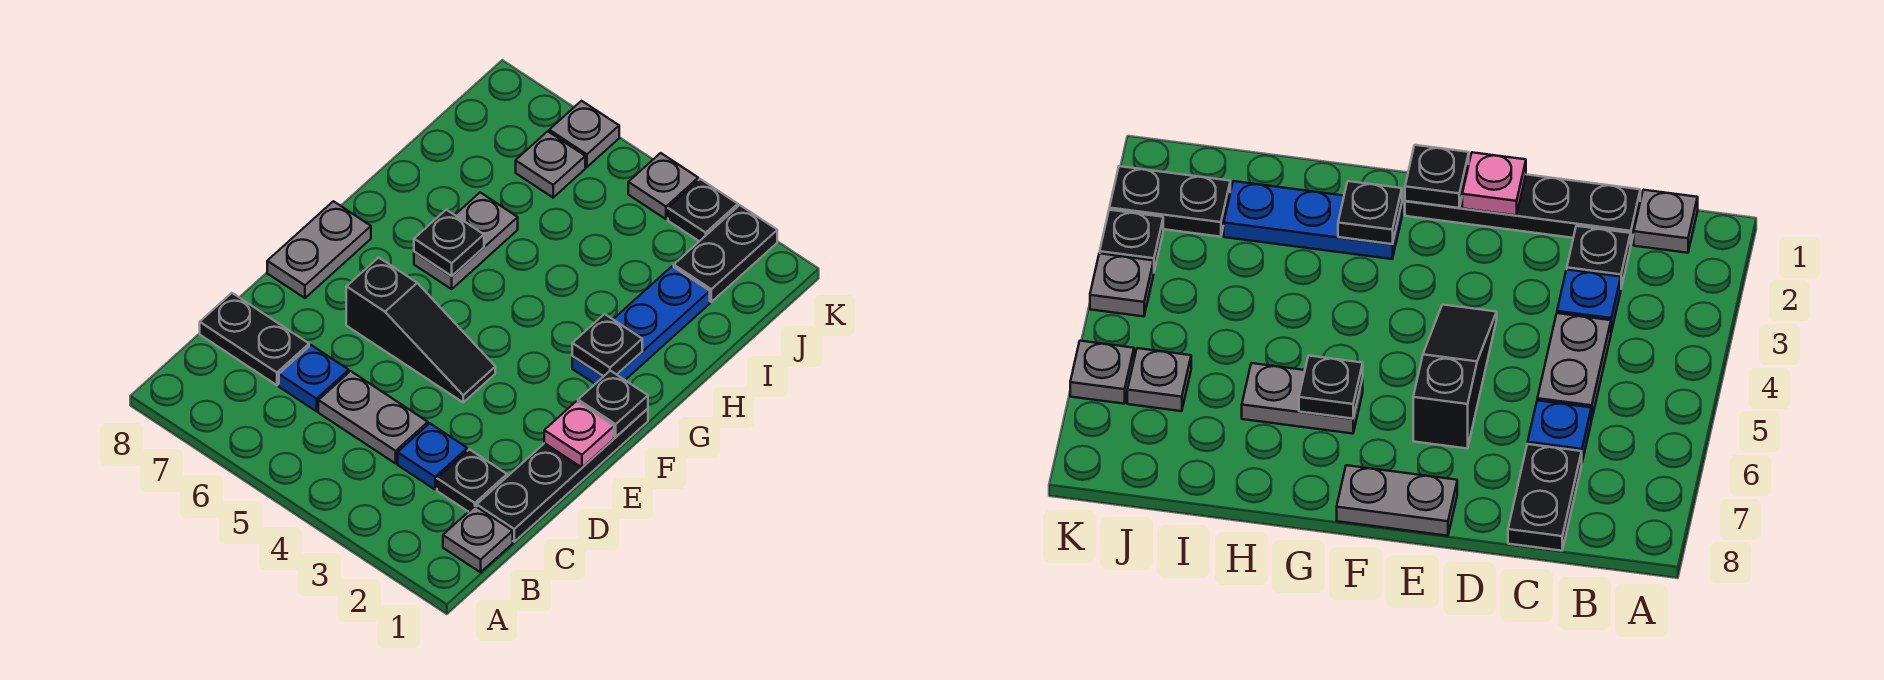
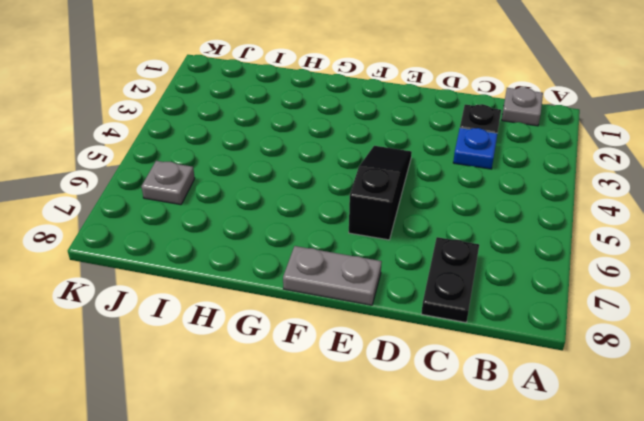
none -> black plate C1:F1 level 1
none -> grey plate C4:C5 level 1
none -> blue plate C6 level 1

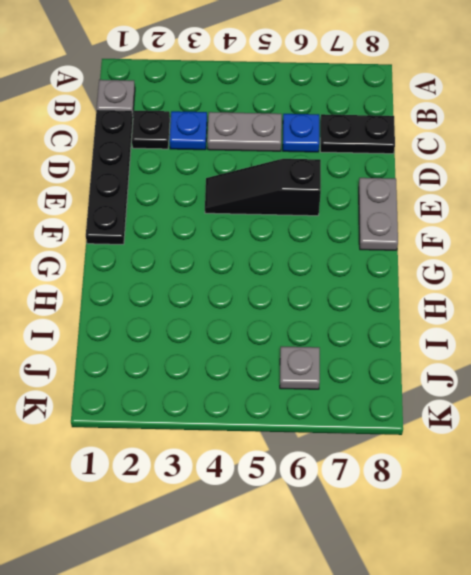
none -> blue plate G2:I2 level 1
none -> grey plate G6:H6 level 1
none -> black plate J2:K2 level 1

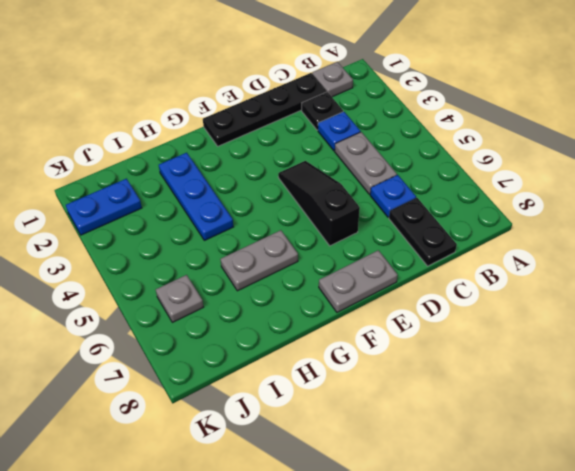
blue plate H2:H4 level 1 -> blue plate G2:I2 level 1
blue plate J2:K2 level 1 -> black plate J2:K2 level 1
none -> black plate K3 level 1
none -> grey plate K4 level 1
none -> grey plate K6 level 1

